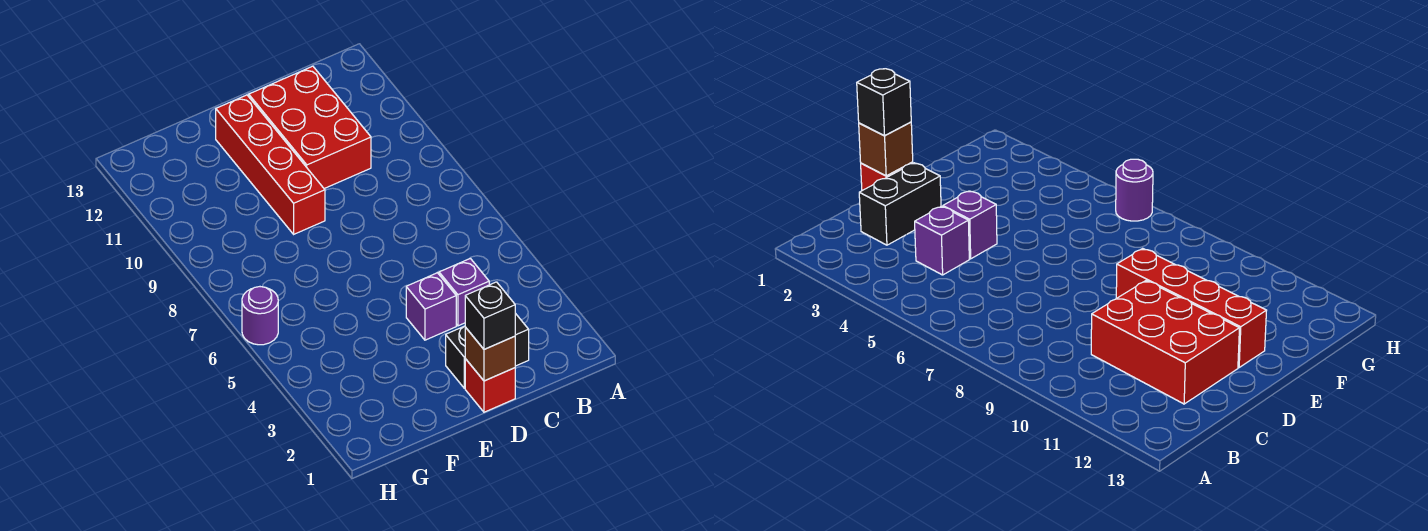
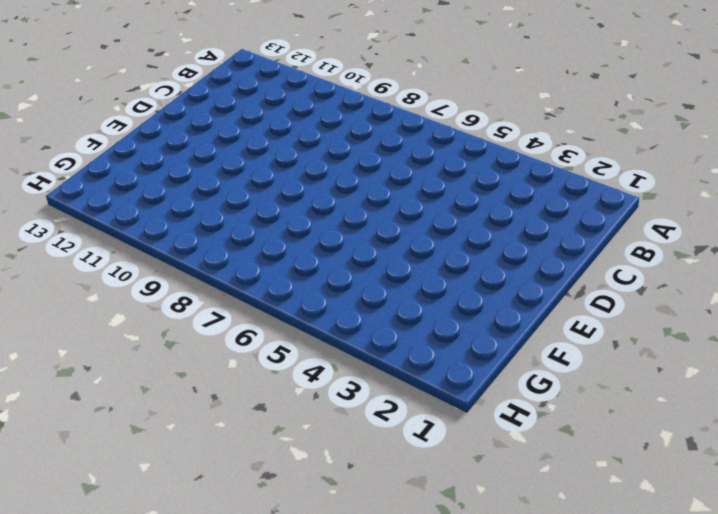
none -> black brick C2:D2 level 1
none -> purple brick C4 level 1

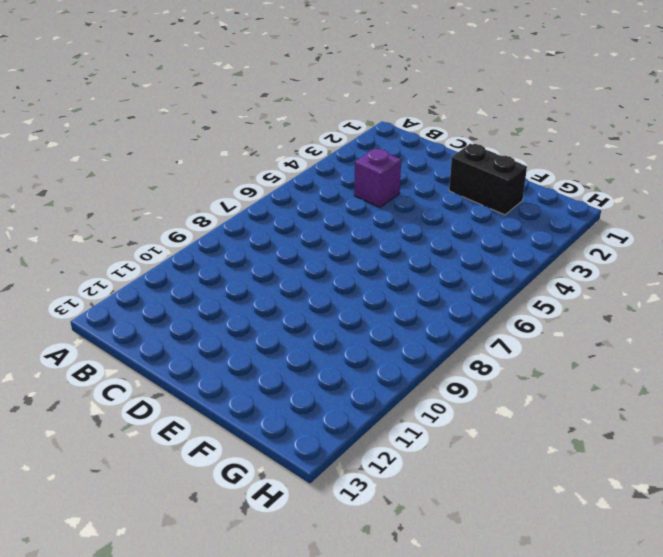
black brick E2:F2 level 1 -> black brick C2:D2 level 1
none -> red brick C10:D12 level 1
none -> red brick D1 level 1

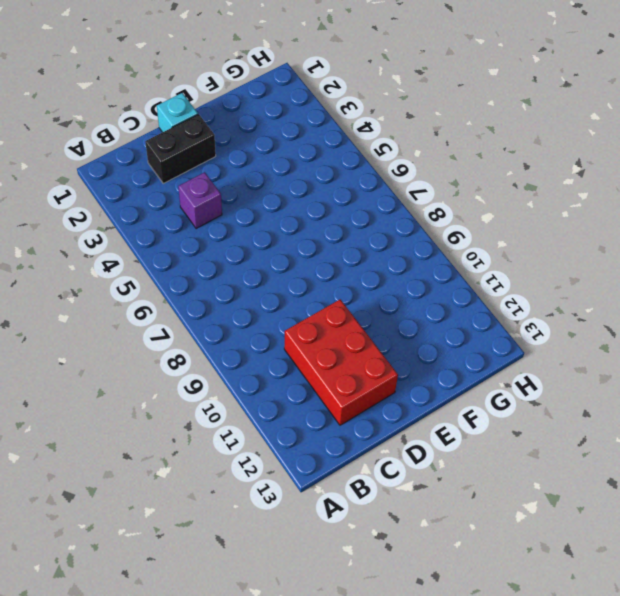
cyan brick D1 level 1 -> red brick D1 level 1
none -> purple brick D4 level 1
none -> red brick E9:E12 level 1

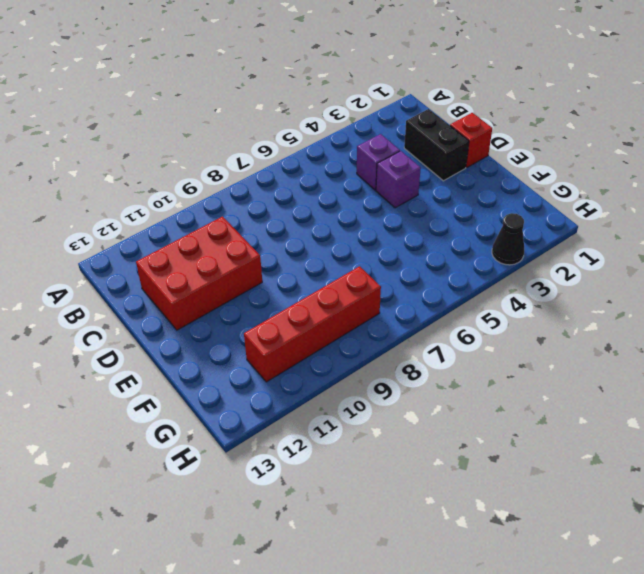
red brick G8:G11 level 1 -> red brick E9:E12 level 1
black cone H3 level 1 -> none
none -> purple round brick H6 level 1
none -> brown brick D1 level 2

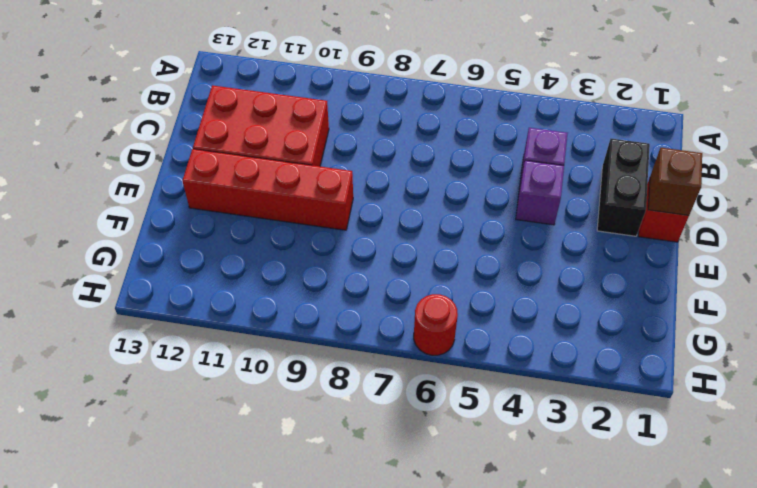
red round brick H6 level 1 -> purple round brick H6 level 1
none -> black brick D1 level 3

